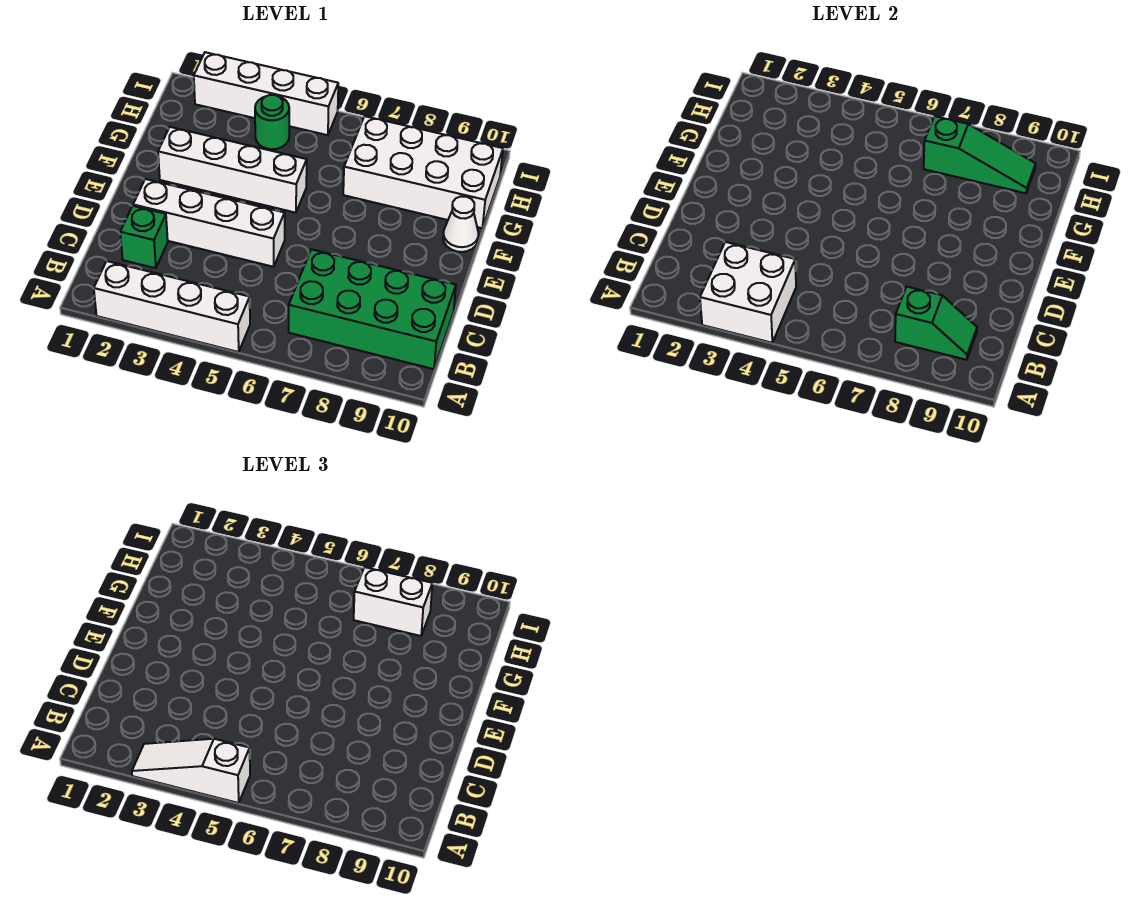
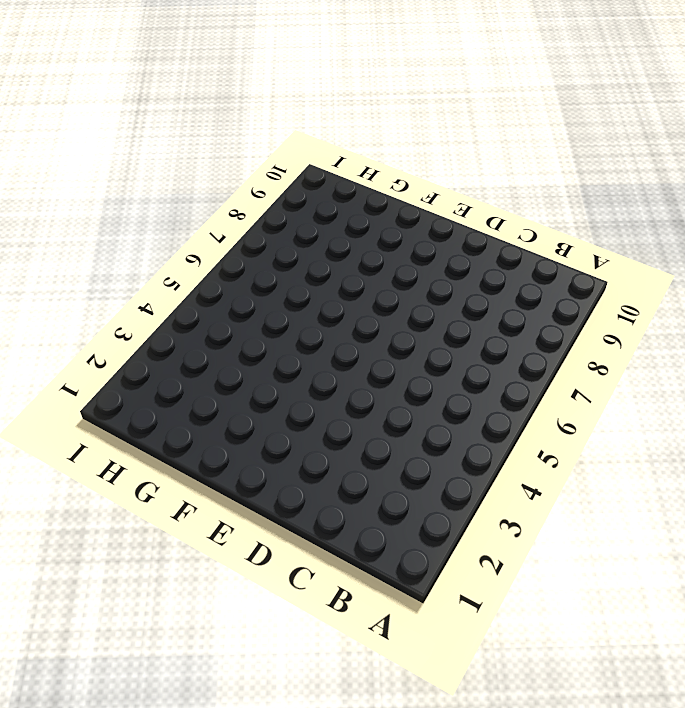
none -> white brick A2:A5 level 1
none -> green brick B7:C10 level 1
none -> green brick C2 level 1

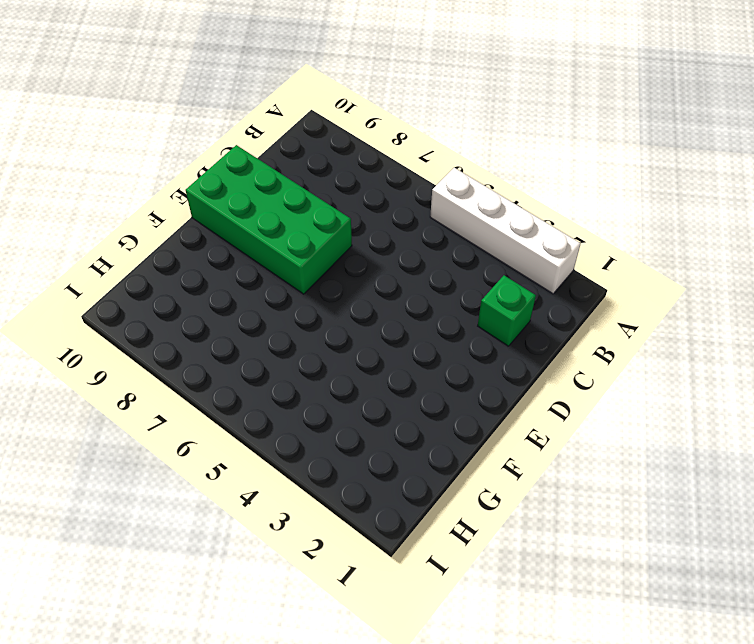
green brick D7:E10 level 1 -> green brick B7:C10 level 1
none -> white brick D2:D5 level 1
none -> white brick F2:F5 level 1
none -> white cone F10 level 1

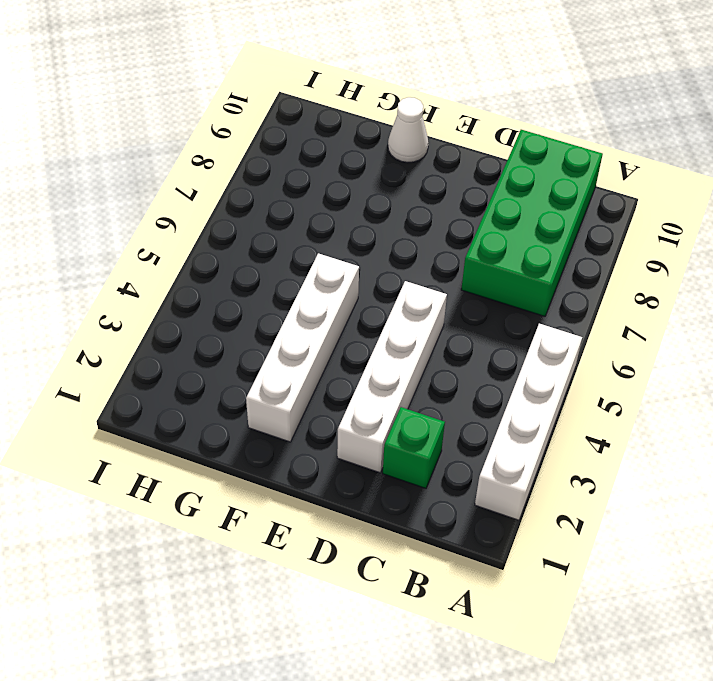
none -> white brick G7:H10 level 1
none -> green round brick H4 level 1
none -> white brick I2:I5 level 1

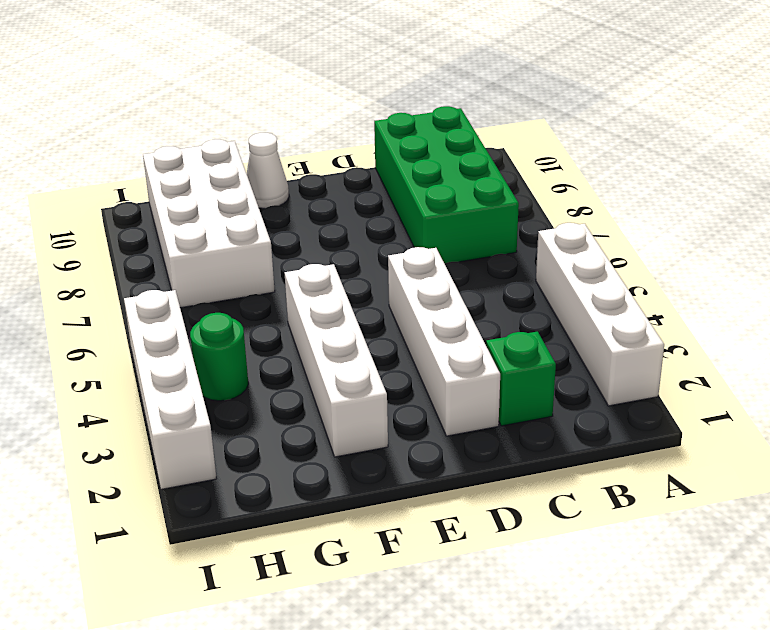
none -> white brick A3:B4 level 2
none -> green slope B8:B9 level 2 top 8
none -> green slope H7:H9 level 2 top 7

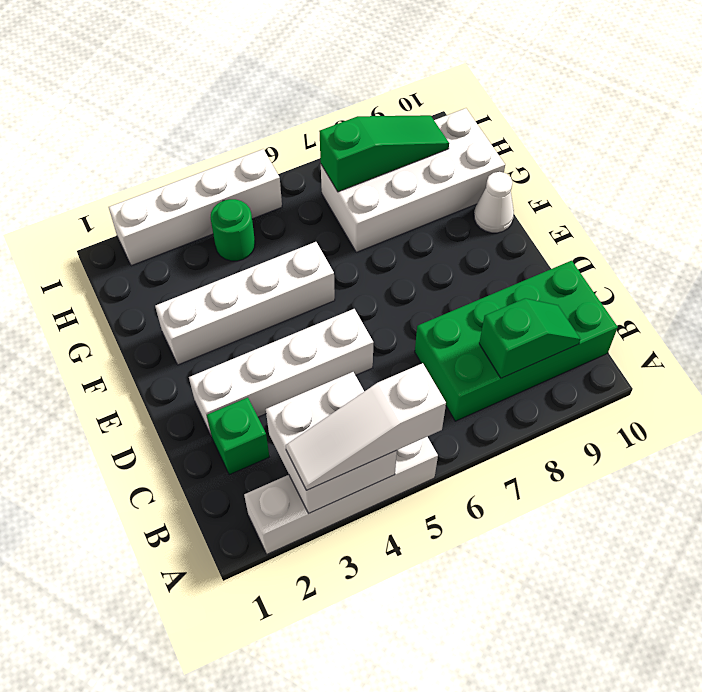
none -> white brick H7:H8 level 3

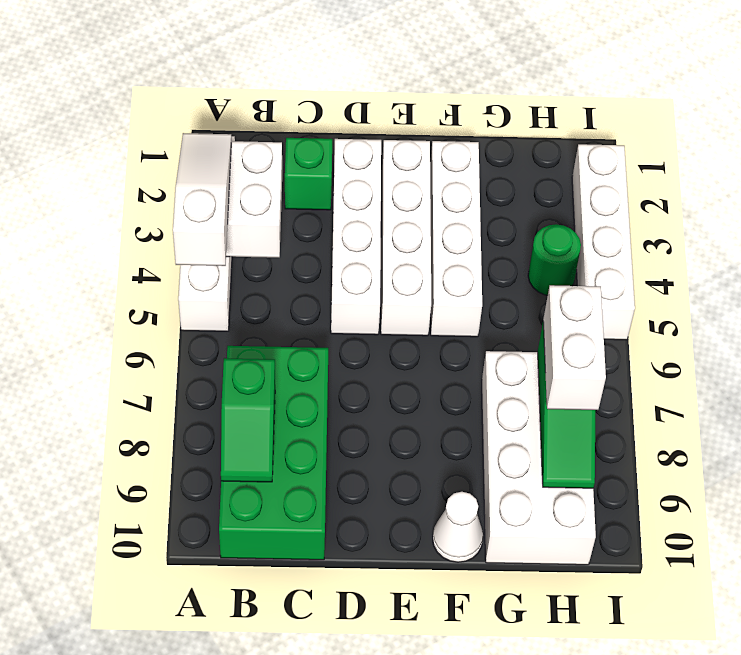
white brick E2:E5 level 1 -> none

